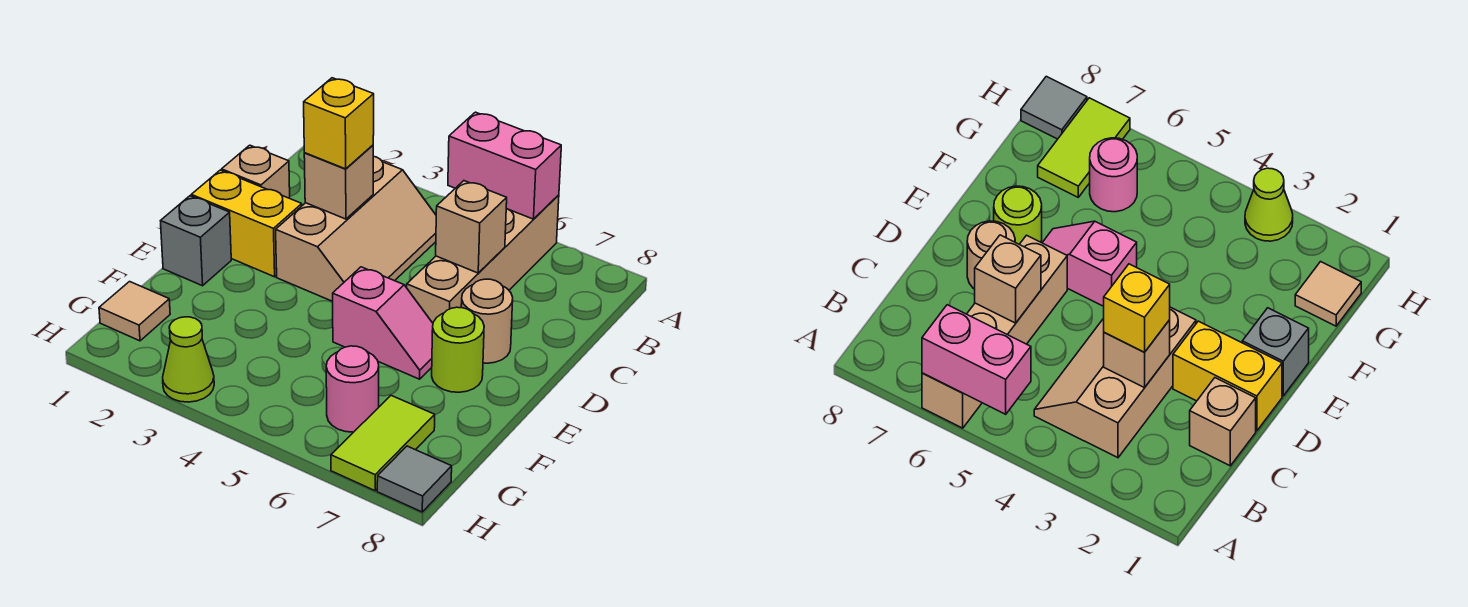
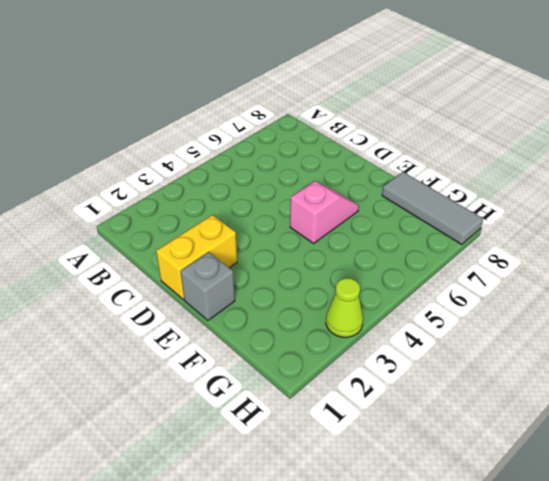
grey tile F8:H8 level 1 -> grey tile H8 level 1
none -> tan brick A6:D6 level 1
none -> tan slope B3:D4 level 1 top 3
none -> tan brick C1 level 1

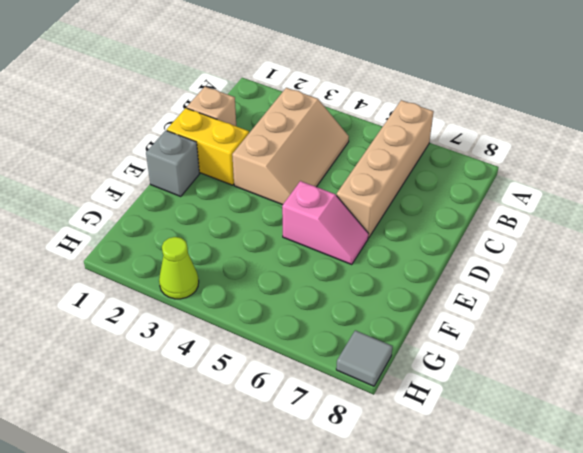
none -> tan round brick D7 level 1
none -> lime round brick E7 level 1
none -> tan tile G1 level 1

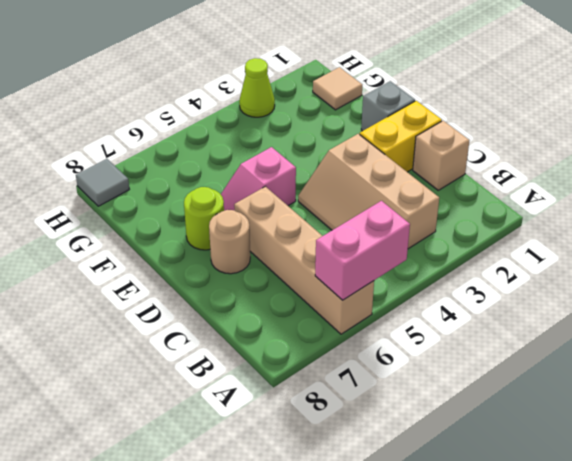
none -> pink round brick G6 level 1
none -> lime tile G7:H7 level 1
none -> tan brick C3 level 2

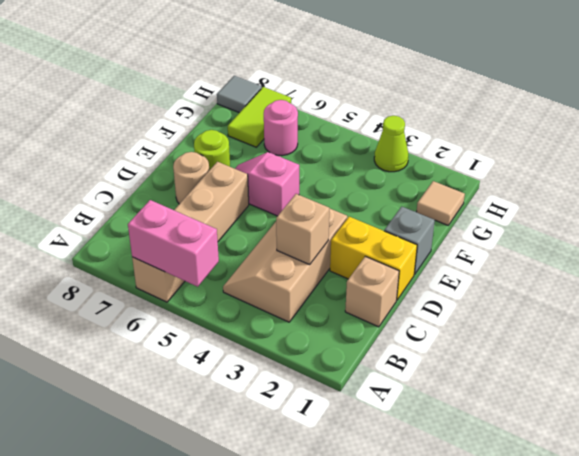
none -> tan brick C6 level 2
none -> yellow brick C3 level 3

